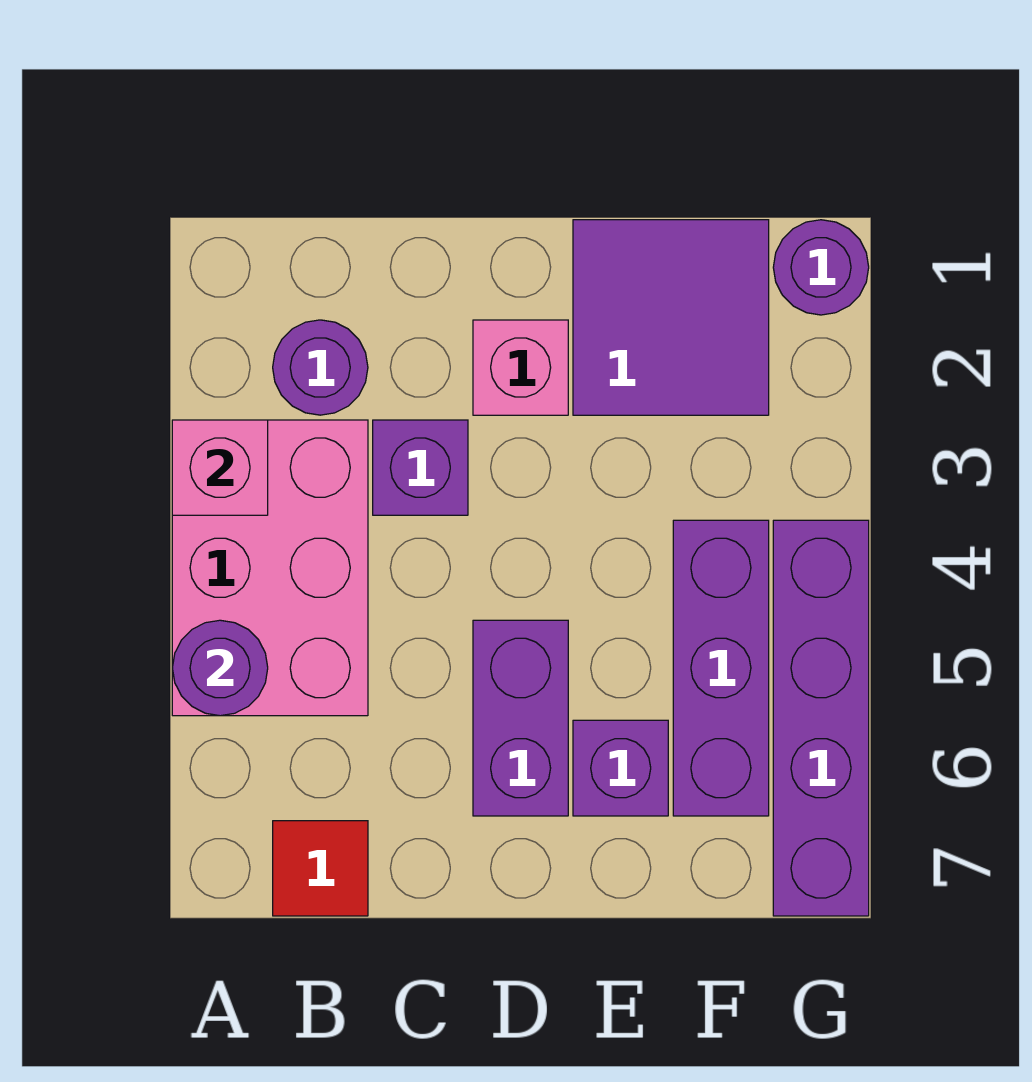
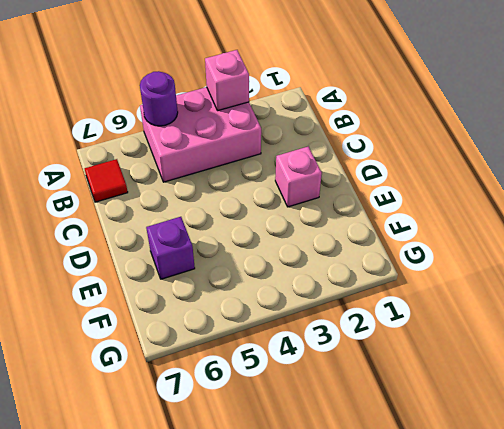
none -> purple round brick B2 level 1
none -> purple brick C3 level 1
none -> purple brick D5:D6 level 1

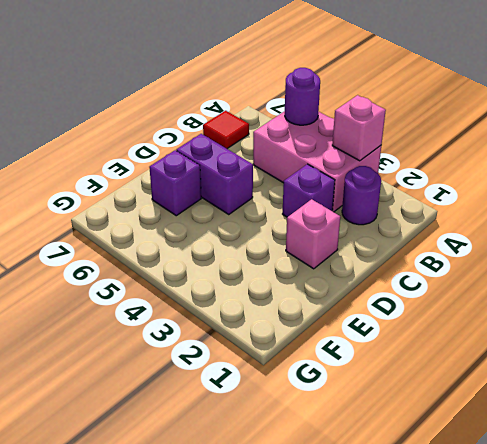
none -> purple tile E1:F2 level 1
none -> purple brick F4:F6 level 1
none -> purple round brick G1 level 1

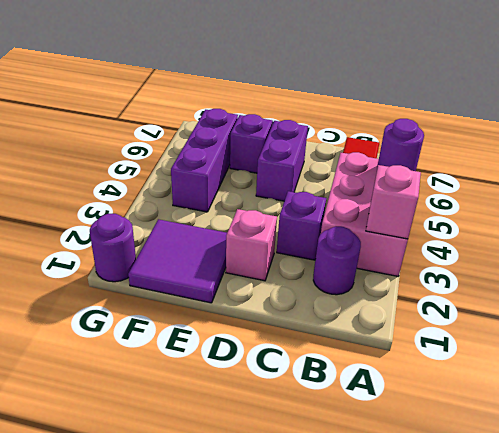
none -> purple brick G4:G7 level 1

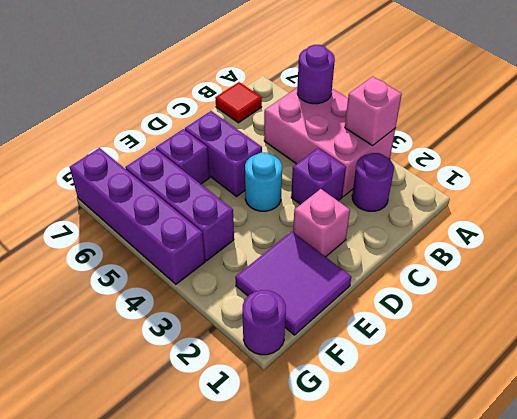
cyan round brick D4 level 1 -> none

